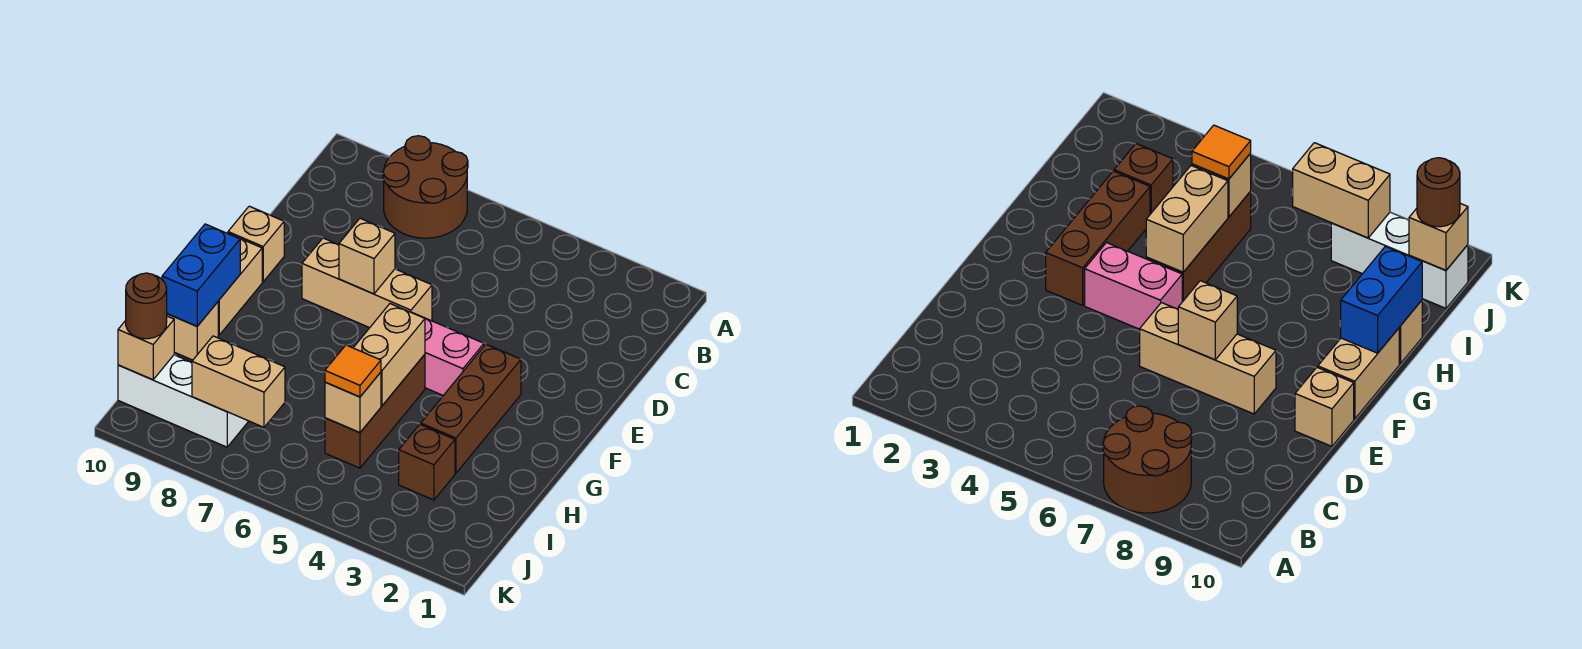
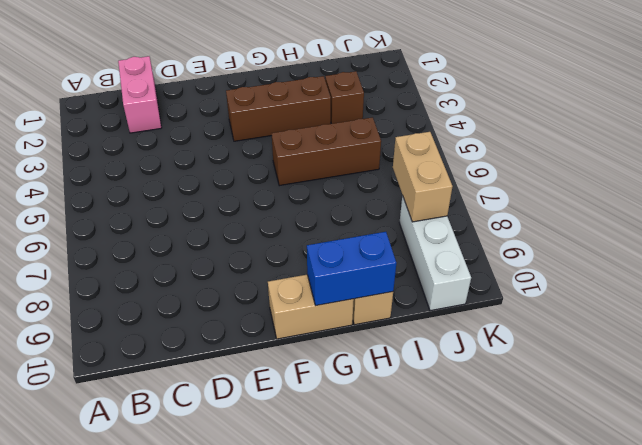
pink brick C1:C2 level 1 -> pink brick F4:F5 level 1
none -> brown round brick A7:B8 level 1
none -> tan brick E6:E8 level 1
none -> tan brick E10 level 1

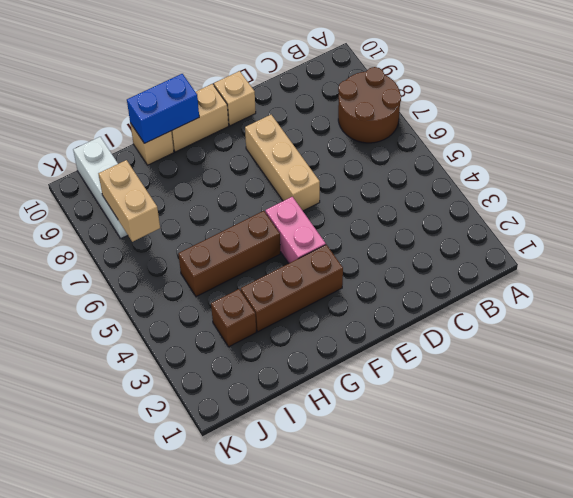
none -> tan brick E7 level 2
none -> tan brick G5:H5 level 2
none -> tan brick I5 level 2

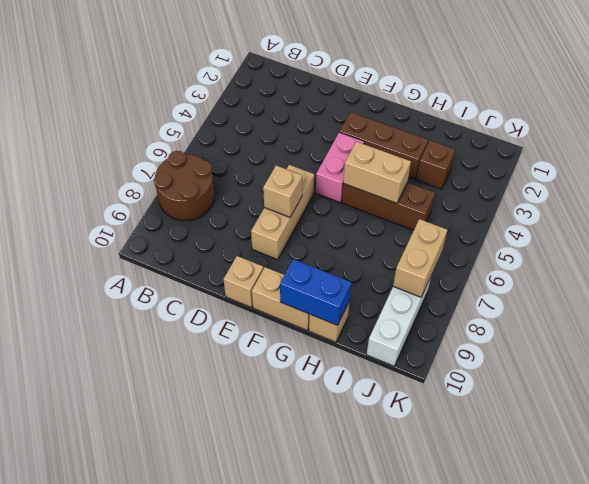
none -> tan brick I5 level 2
none -> tan brick J10 level 2
none -> orange tile I5 level 3

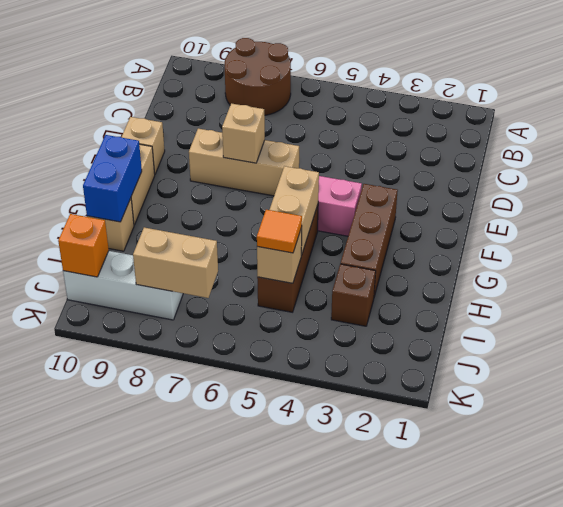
orange brick J10 level 2 -> tan brick J10 level 2
none -> brown round brick J10 level 3

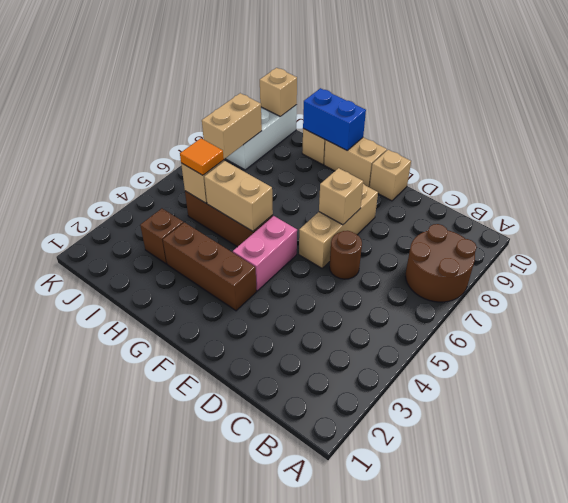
brown round brick D6 level 1 -> brown round brick J10 level 3

